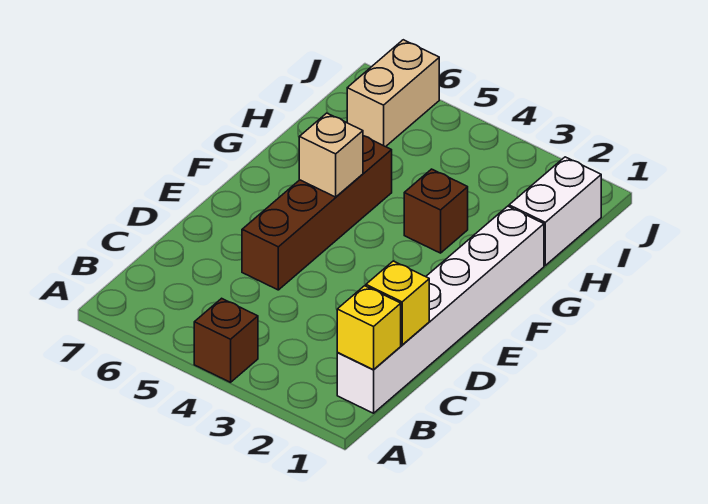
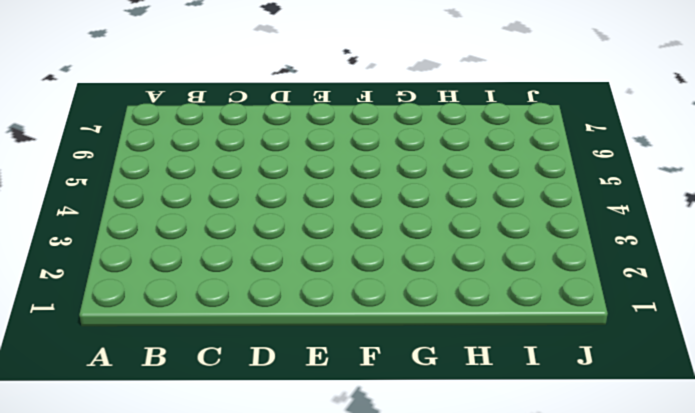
none -> brown brick A4 level 1
none -> white brick B1:G1 level 1

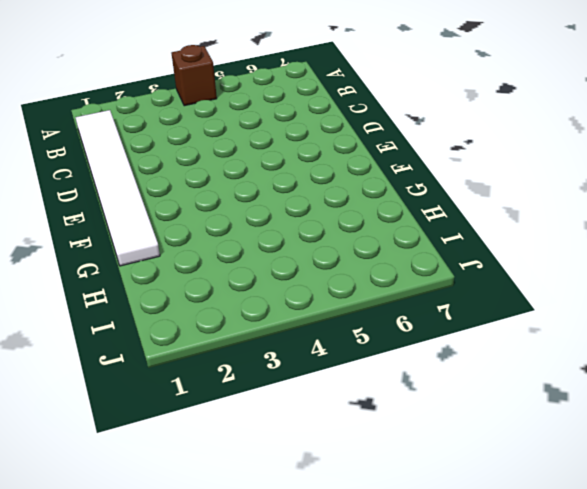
white tile B1:G1 level 1 -> white brick B1:G1 level 1
none -> brown brick D5:G5 level 1
none -> brown brick G3 level 1

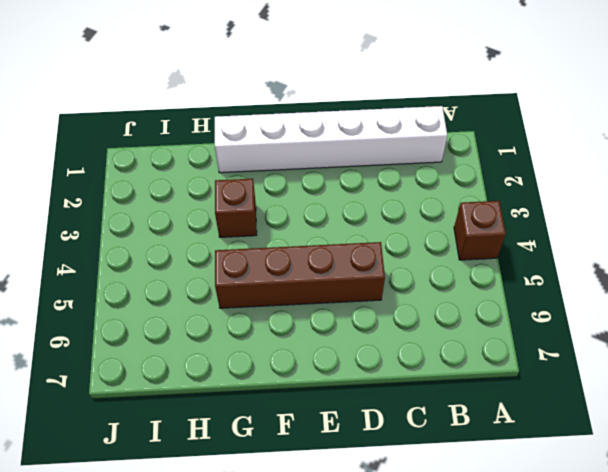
none -> white brick H1:I1 level 1
none -> tan brick I6:J6 level 1

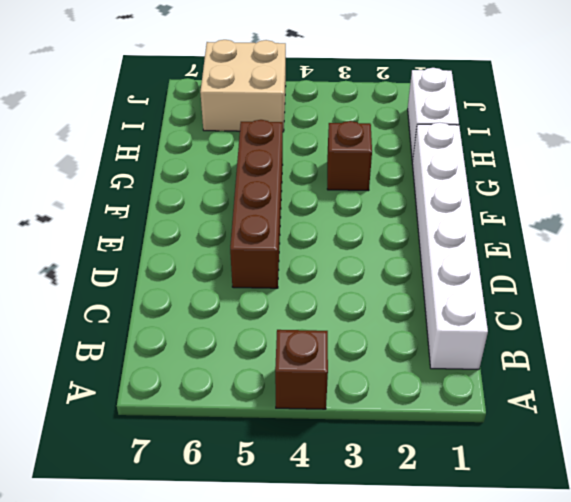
tan brick I5:J6 level 1 -> tan brick I6:J6 level 1
none -> yellow brick B1 level 2
none -> yellow brick C1 level 2

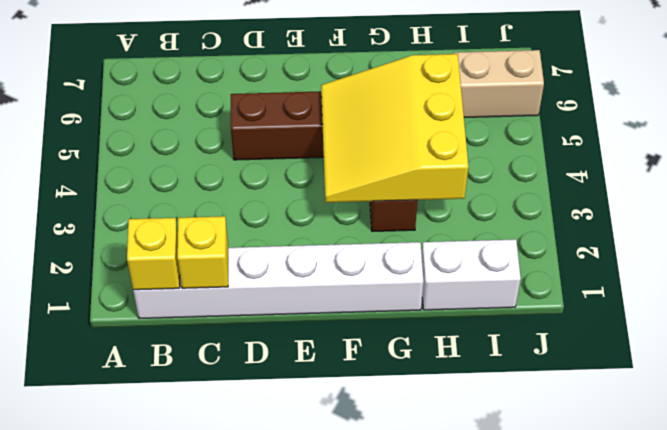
yellow slope F3:H5 level 2 top H -> tan brick F5 level 2
none -> brown brick A4 level 1

